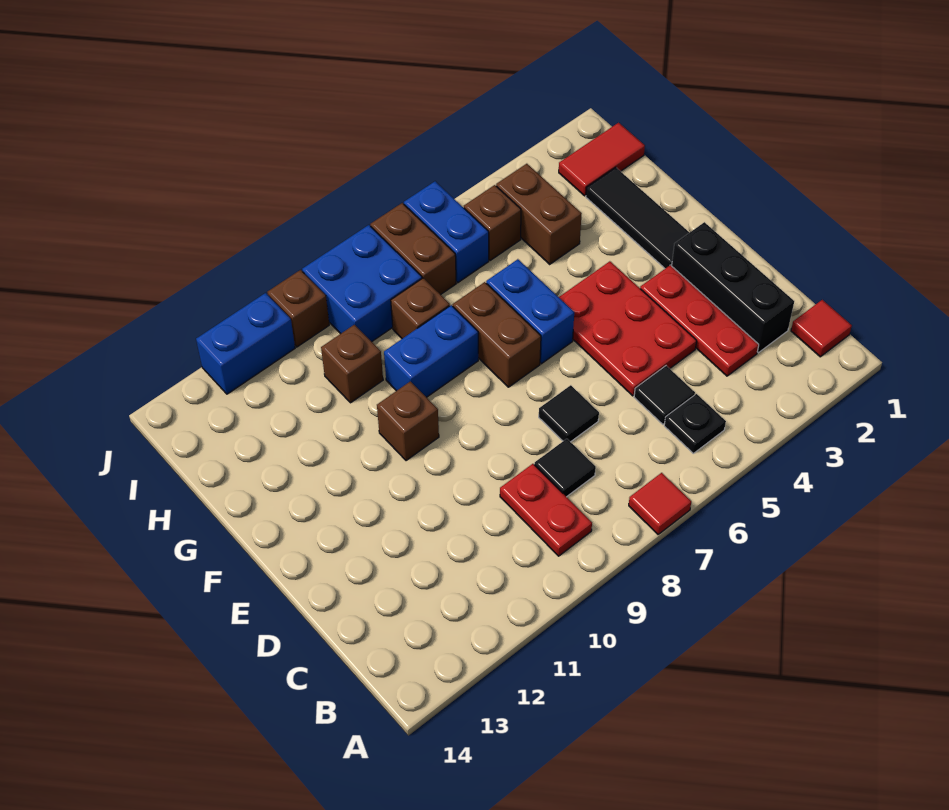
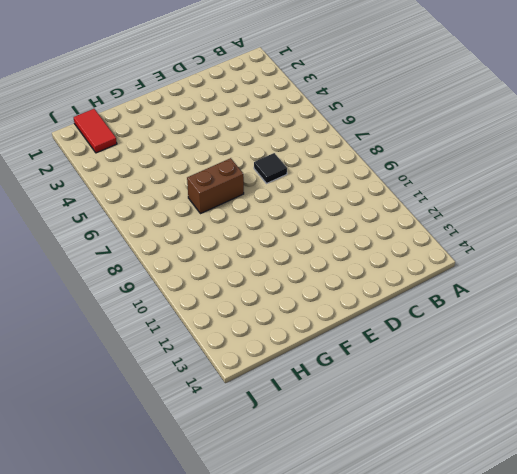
none -> red tile A7 level 1
none -> red tile B1 level 1
none -> black plate B5 level 1

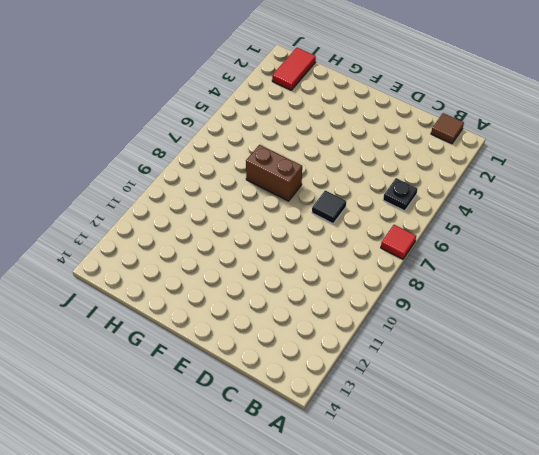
brown tile B1 level 1 -> red tile B1 level 1
none -> red plate B9:C9 level 1
none -> black brick C2:E2 level 1
none -> red plate C3:E3 level 1

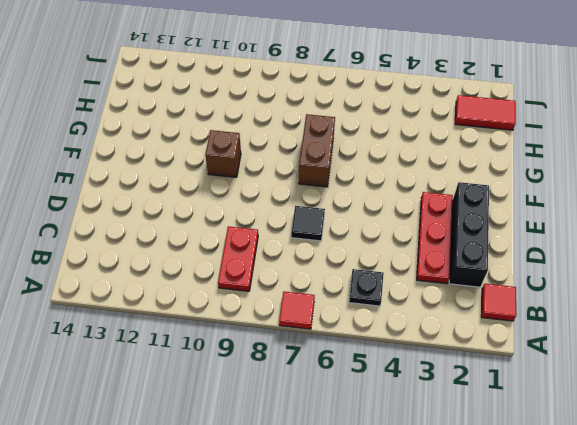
none -> black tile C5 level 1
none -> black tile C8 level 1
none -> red plate D4:F5 level 1

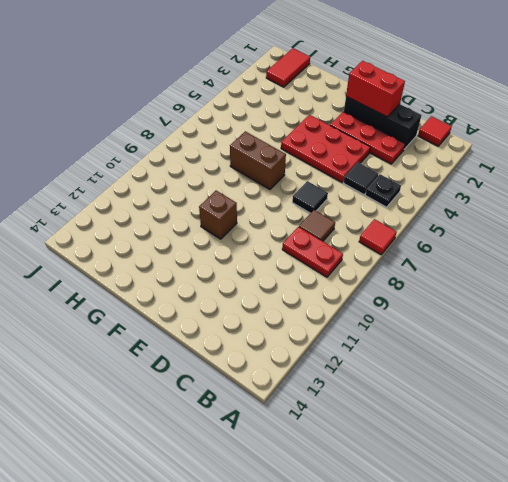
brown tile C8 level 1 -> black tile C8 level 1
red brick D2:E2 level 2 -> none
none -> black tile F2:H2 level 1
none -> blue brick F6:G6 level 1
none -> blue brick G8:G9 level 1

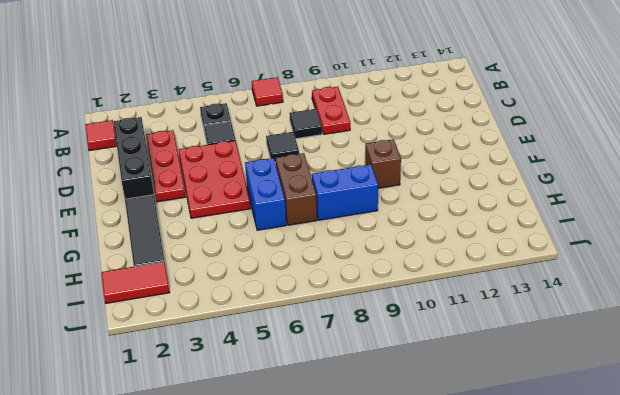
none -> brown brick H4:I4 level 1
none -> brown brick H8 level 1
none -> brown brick H10 level 1

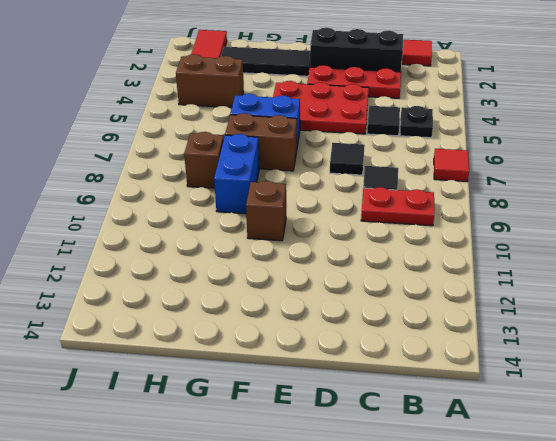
none -> brown brick H10 level 1
none -> brown brick I5 level 1
none -> blue brick I6:J6 level 1

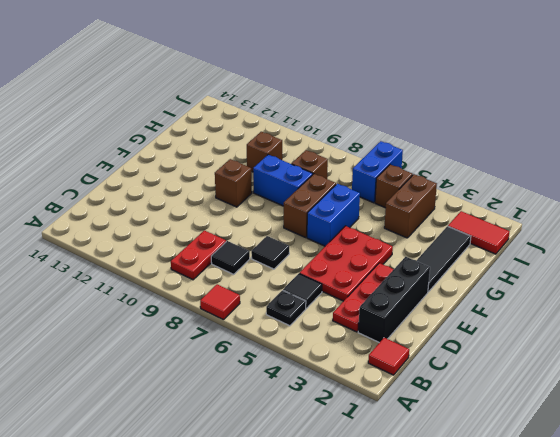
none -> brown brick I7:J7 level 1
none -> blue brick I8:J9 level 1
none -> brown brick J10 level 1

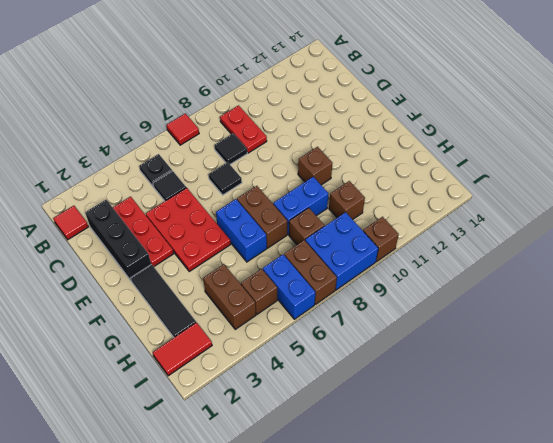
none -> blue brick J11:J12 level 1

